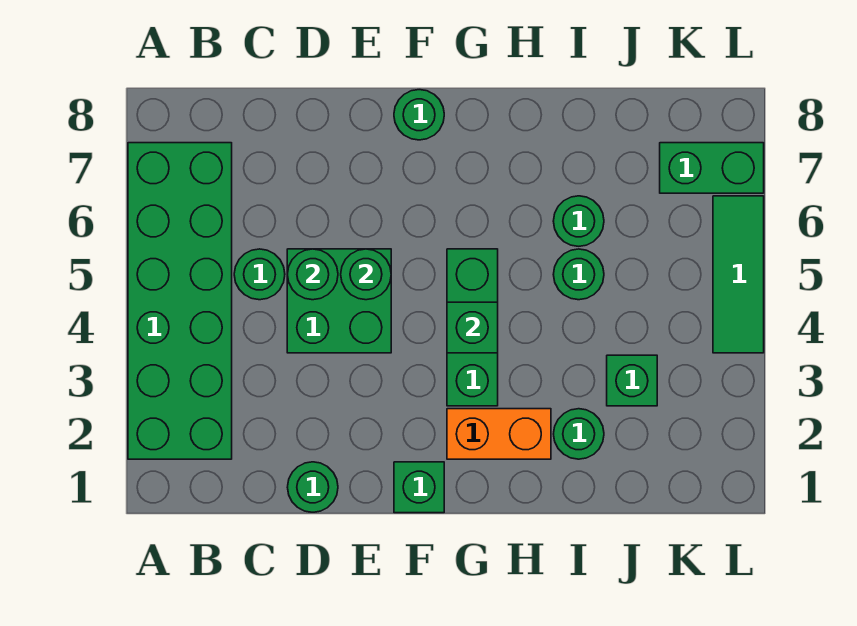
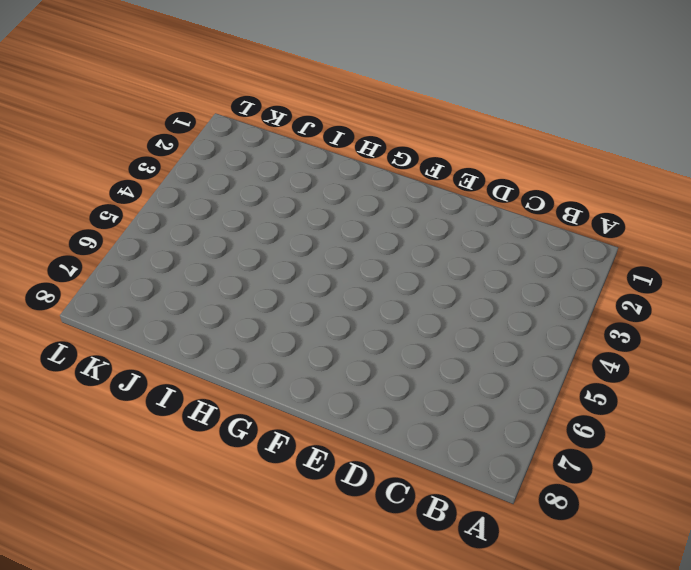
none -> green brick A2:B7 level 1
none -> green round brick C5 level 1
none -> green round brick D1 level 1

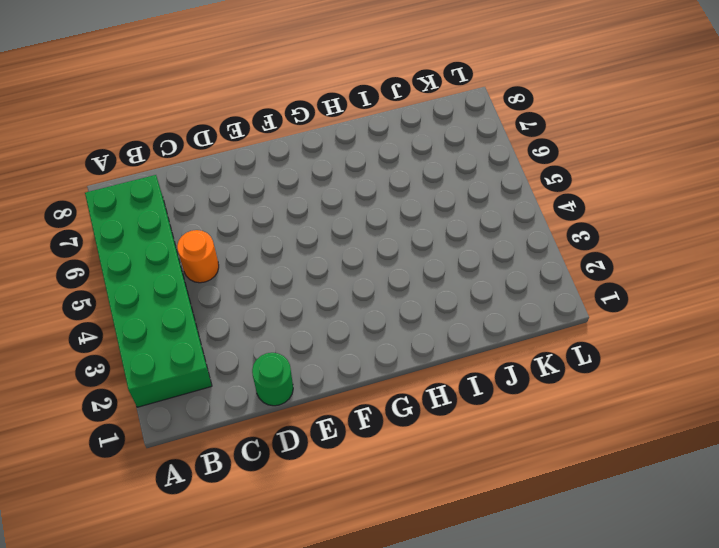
orange round brick C5 level 1 -> green round brick C5 level 1
none -> green brick D4:E5 level 1
none -> green brick F1 level 1
none -> green round brick F8 level 1

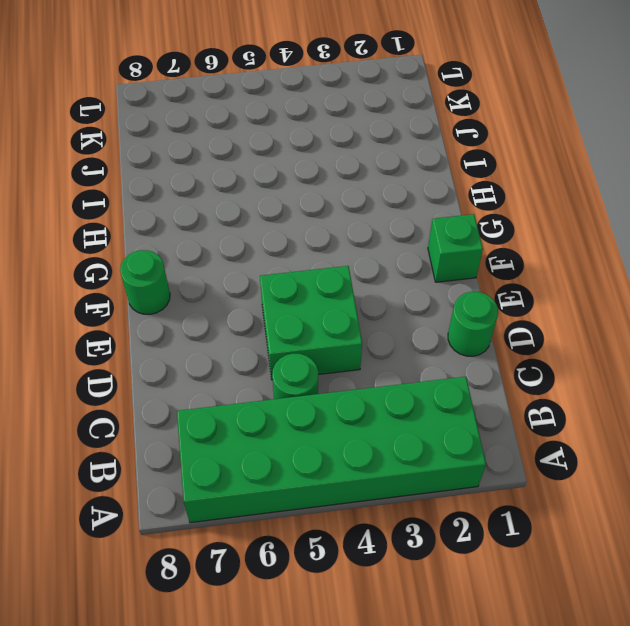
none -> orange brick G2:H2 level 1
none -> green brick G3:G5 level 1
none -> green round brick I2 level 1

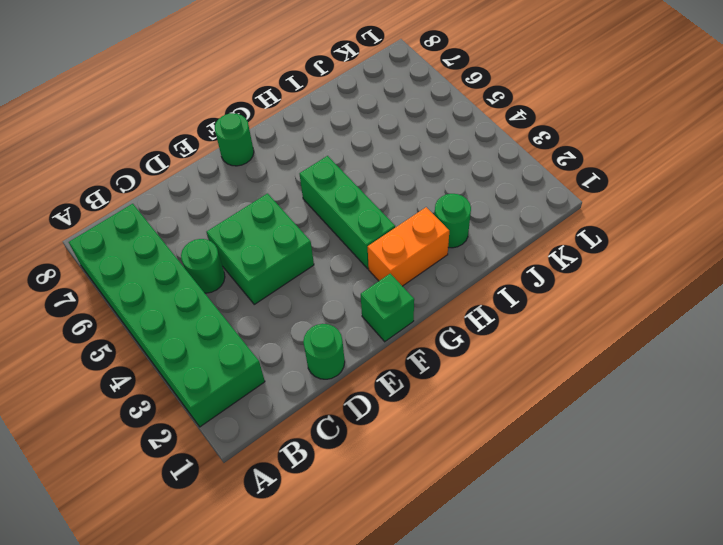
none -> green round brick I5 level 1
none -> green round brick I6 level 1
none -> green brick J3 level 1

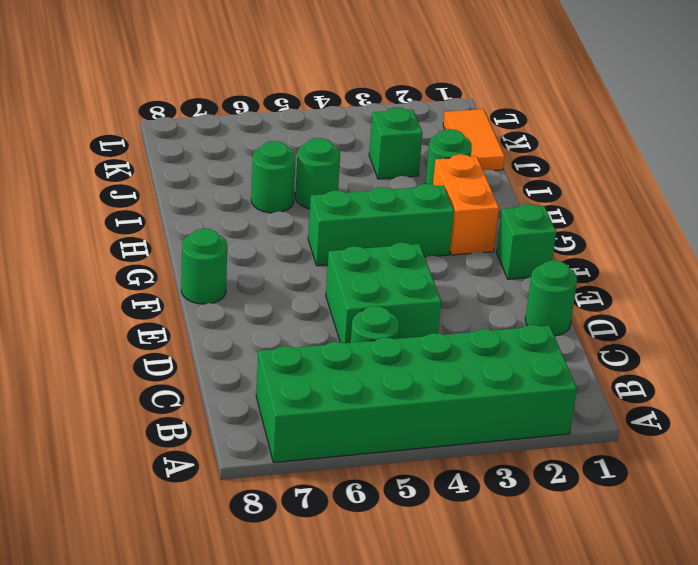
orange tile J1:K1 level 1 -> none
none -> green brick K7:L7 level 1
none -> green tile L4:L6 level 1
none -> green round brick D5 level 2

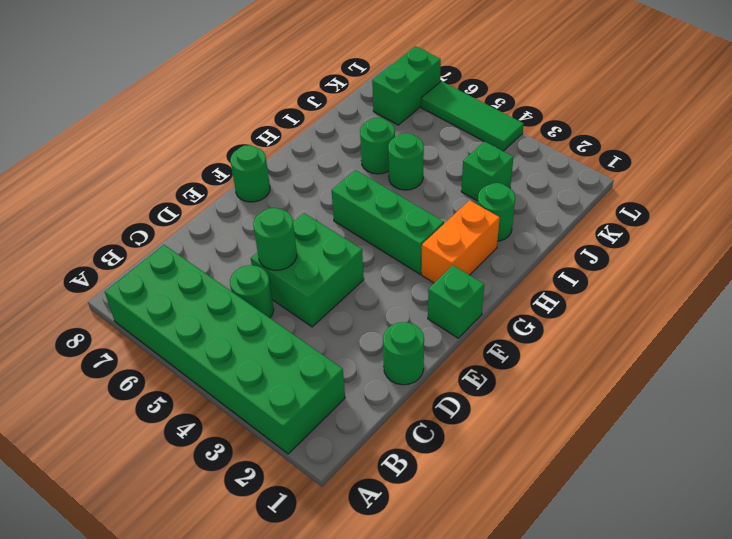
none -> green round brick E5 level 2
none -> green brick G4 level 2

